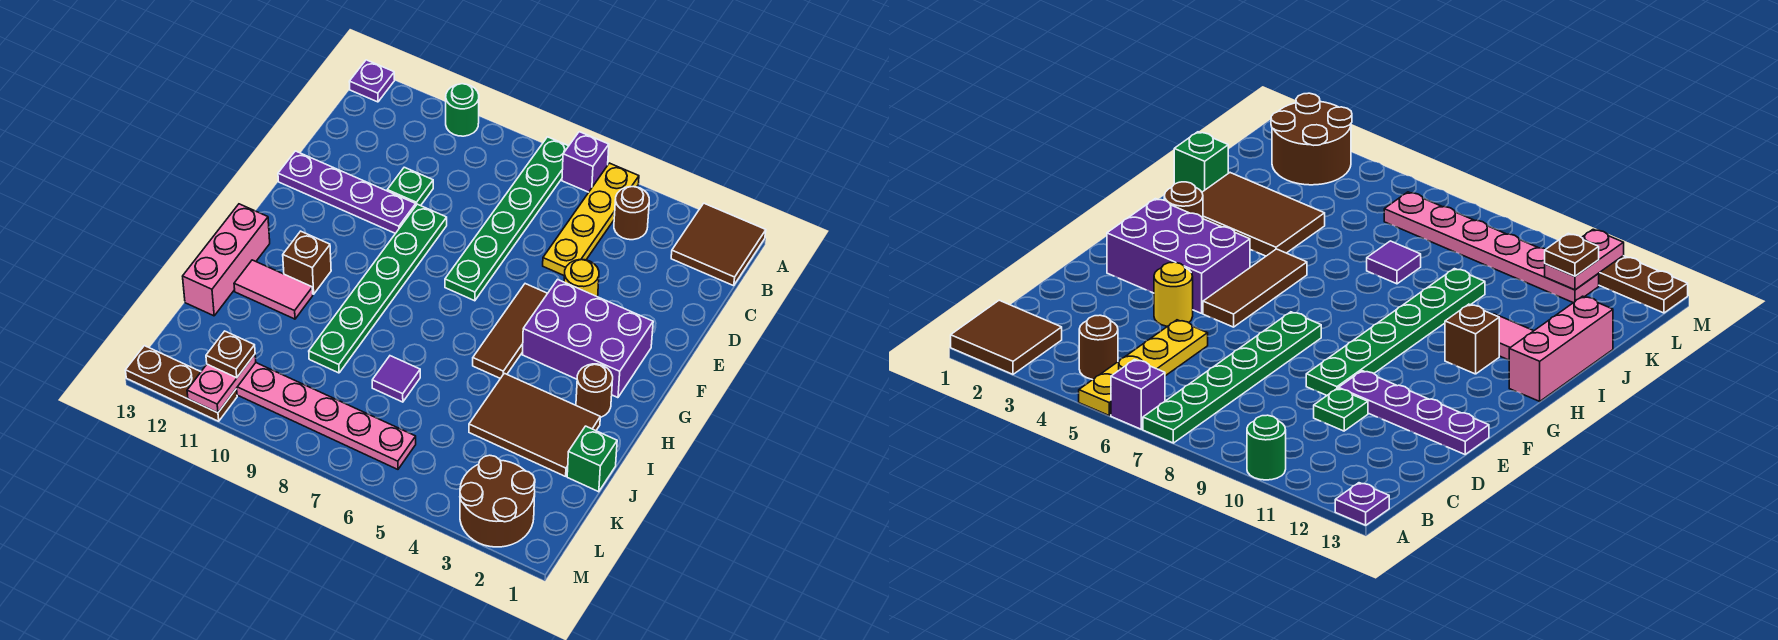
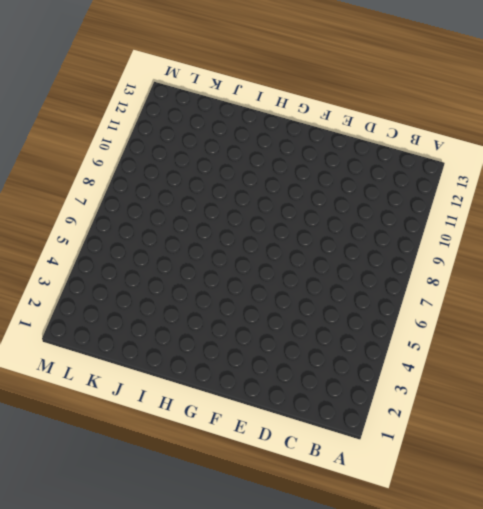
none -> brown tile A1:B2 level 1
none -> yellow plate A5:D5 level 1
none -> purple brick A6 level 1

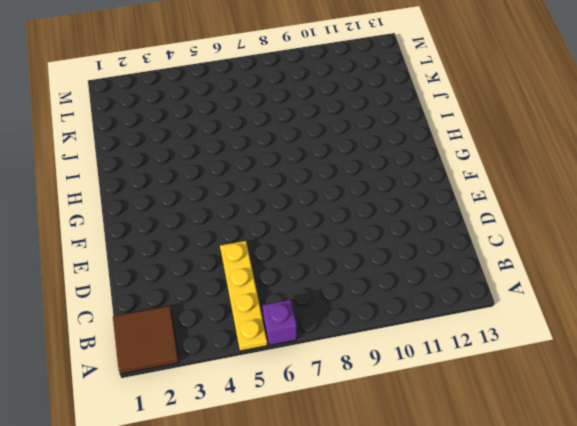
none -> green plate A7:F7 level 1
none -> green round brick A10 level 1
none -> purple plate A13 level 1

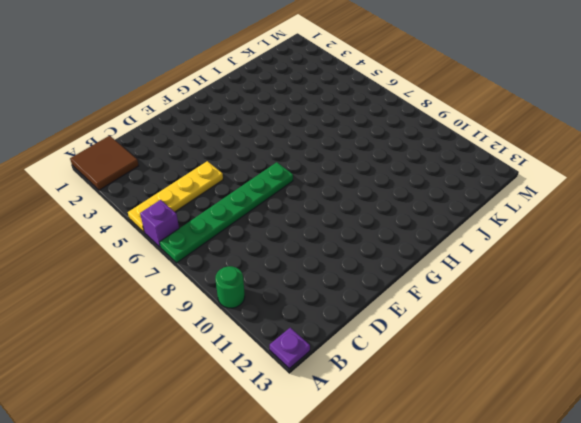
none -> brown round brick B4 level 1
none -> green plate D10 level 1
none -> yellow round brick E4 level 1

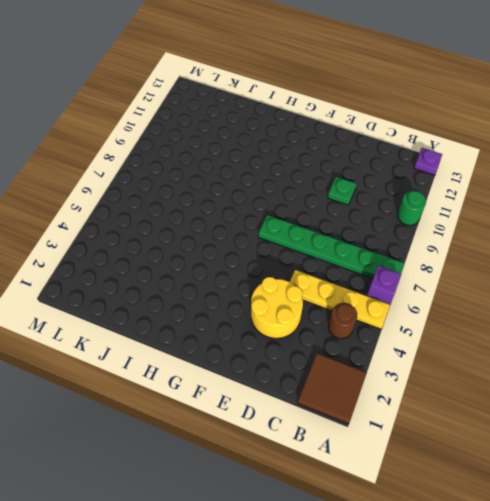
yellow round brick D3:E4 level 1 -> yellow round brick E4 level 1
none -> green plate E9:J9 level 1
none -> purple plate E10:E13 level 1
none -> purple brick F2:G4 level 1

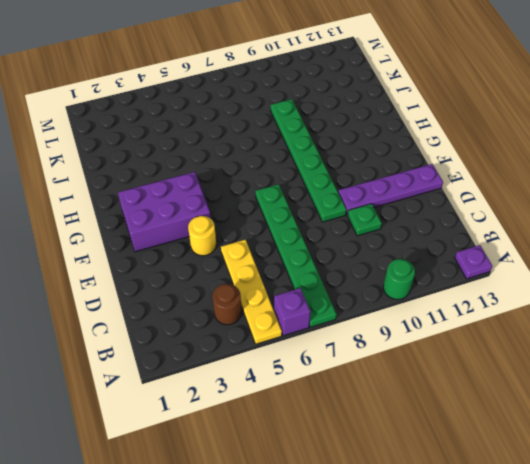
none -> brown tile A1:B2 level 1
none -> brown tile F5:H5 level 1
none -> brown round brick H2 level 1

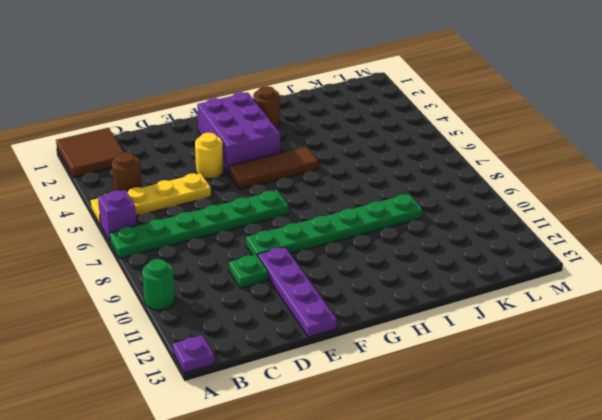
none -> brown brick H11 level 1
none -> pink brick H13:J13 level 1
none -> brown tile I2:J4 level 1

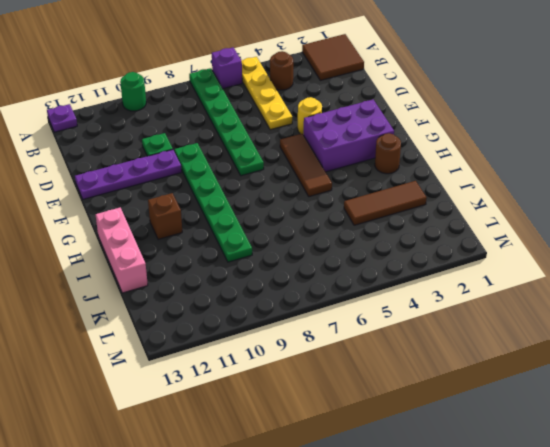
brown tile J2:J4 level 1 -> brown tile I2:J4 level 1
none -> pink tile I11:I12 level 1
none -> green brick J1 level 1
none -> purple tile J7 level 1

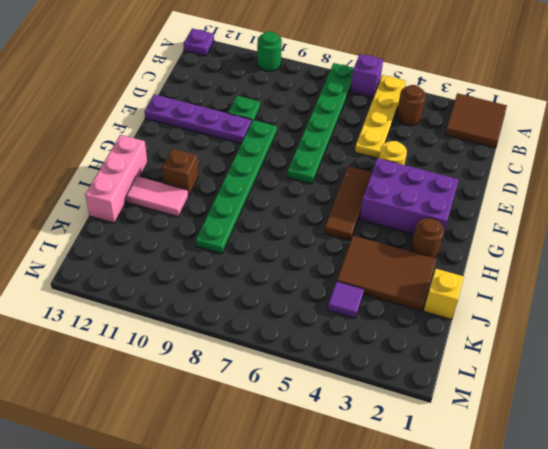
yellow brick J1 level 1 -> green brick J1 level 1
purple tile K4 level 1 -> purple tile J7 level 1
none -> brown round brick L2:M3 level 1
none -> pink plate L6:L11 level 1
none -> brown plate M11:M13 level 1

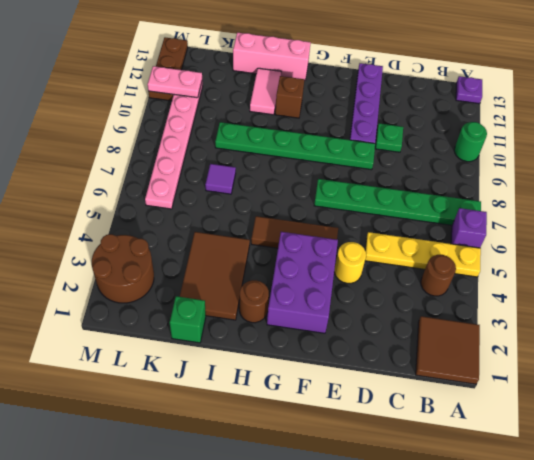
none -> brown plate L11 level 3

